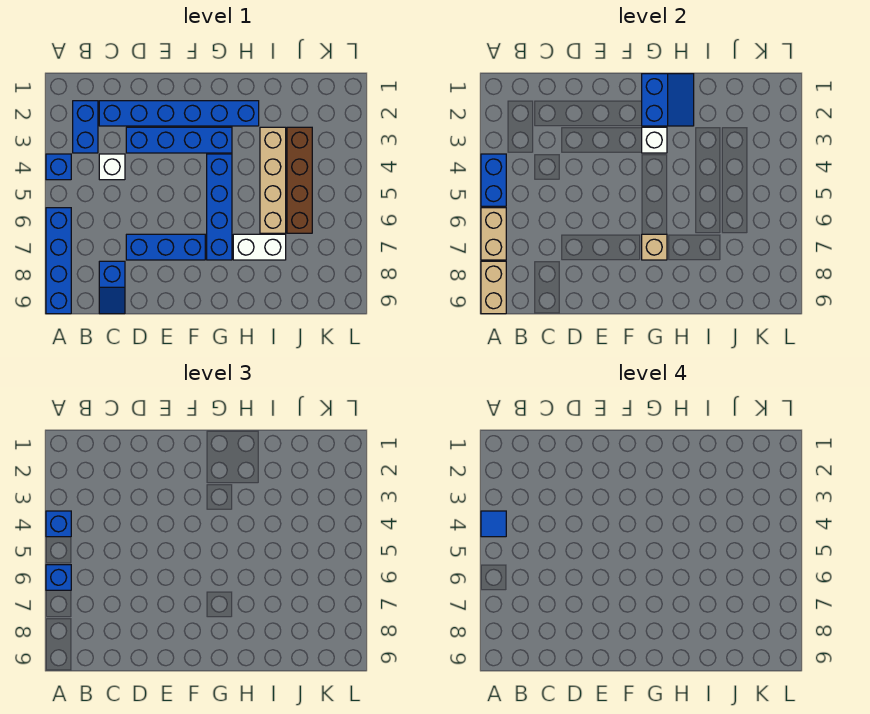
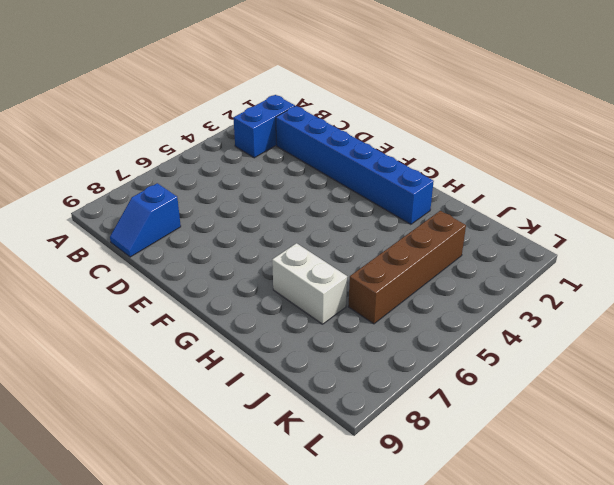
none -> blue brick A4 level 1
none -> blue brick A6:A9 level 1
none -> white brick C4 level 1

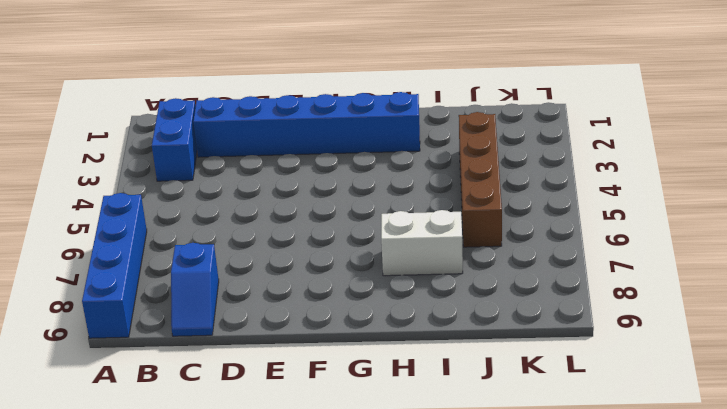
none -> blue brick A4 level 1
none -> white brick C4 level 1
none -> blue brick D3:G3 level 1

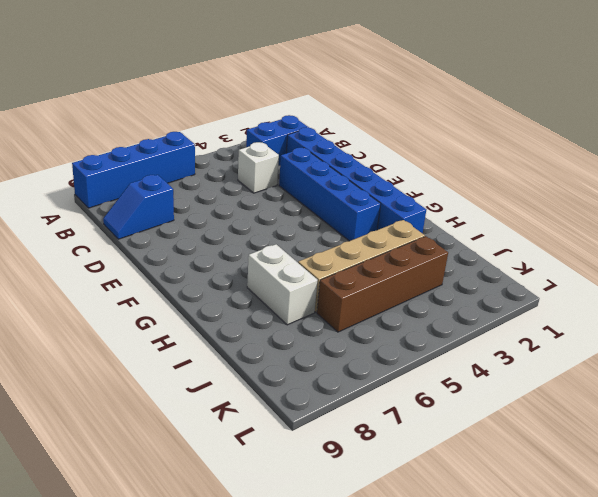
none -> blue brick A4 level 1
none -> blue brick D7:F7 level 1
none -> blue brick G4:G7 level 1

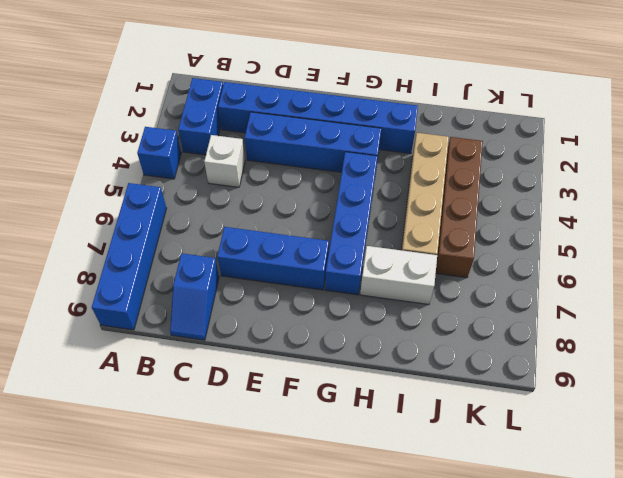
none -> blue brick A4:A5 level 2
none -> tan brick A6:A7 level 2
none -> tan brick A8:A9 level 2

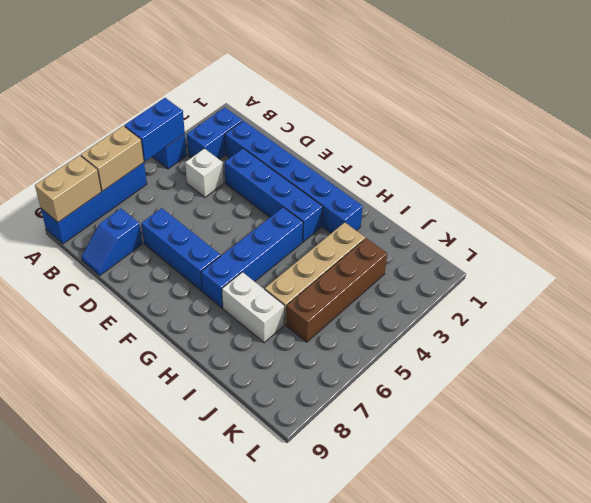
none -> blue slope G1:H2 level 2 top G
none -> white brick G3 level 2
none -> tan brick G7 level 2

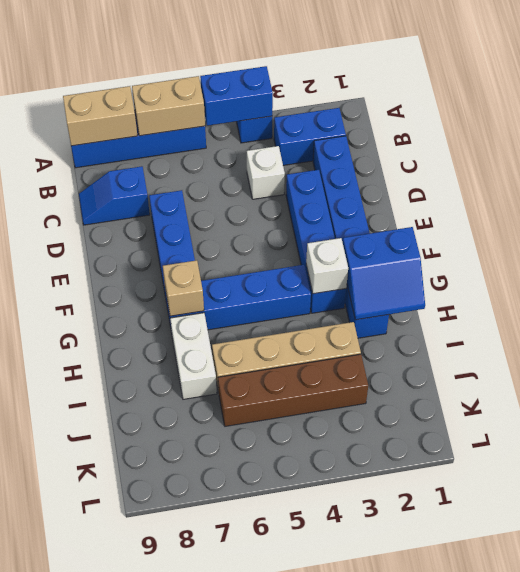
none -> blue brick A4 level 3
none -> blue brick A6 level 3
none -> blue tile A4 level 4

